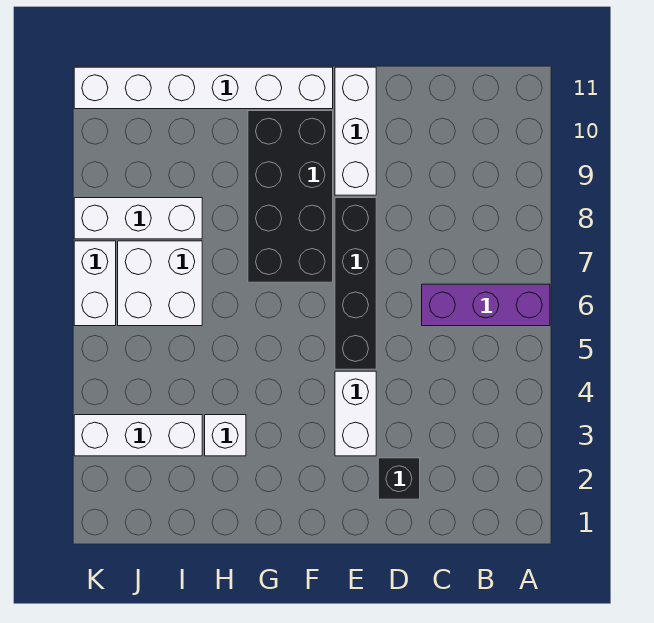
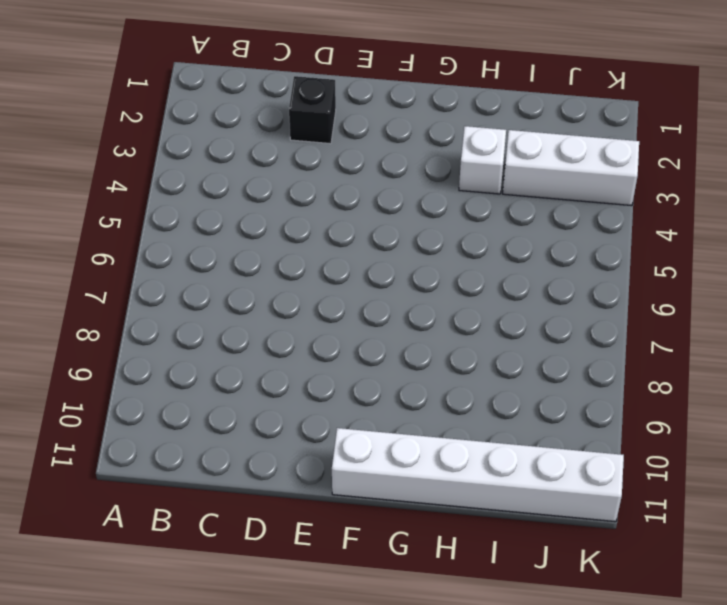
none -> purple brick A6:C6 level 1
none -> white brick E3:E4 level 1
none -> black brick E5:E8 level 1

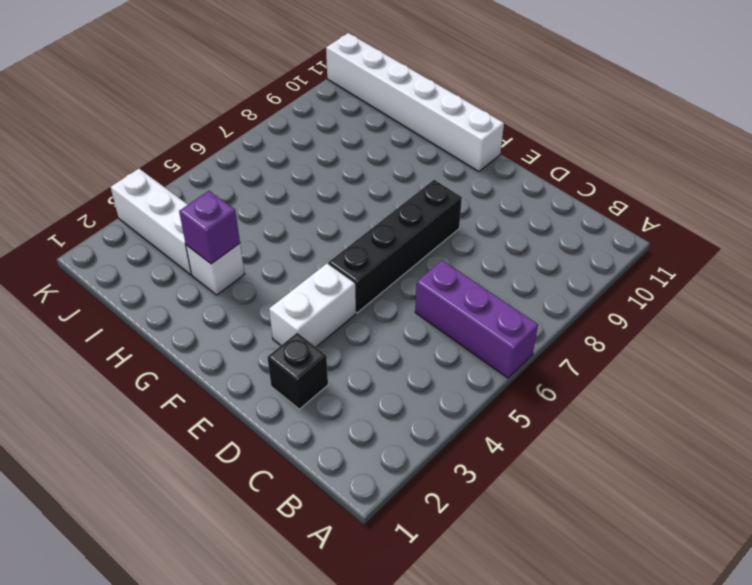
purple brick H3 level 2 -> none
none -> white brick E9:E11 level 1
none -> black brick F7:G10 level 1
none -> white brick I6:J7 level 1

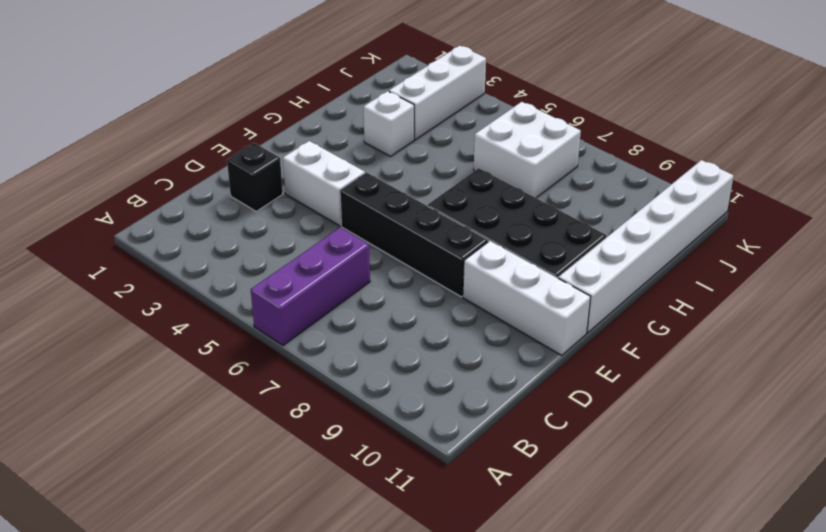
none -> white brick I8:K8 level 1
none -> white brick K6:K7 level 1

